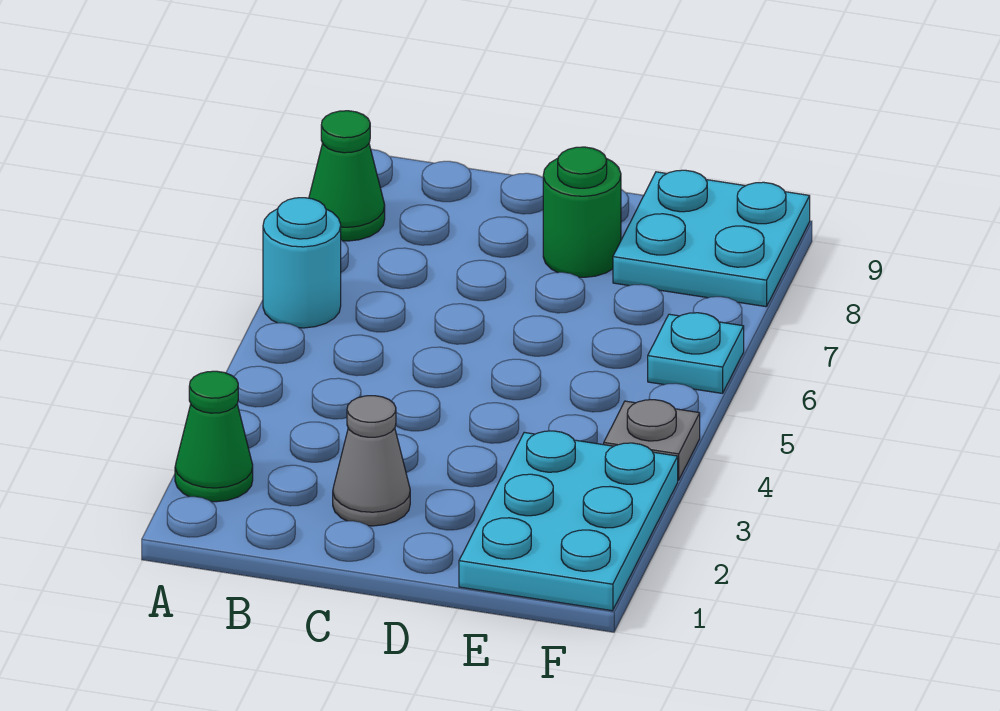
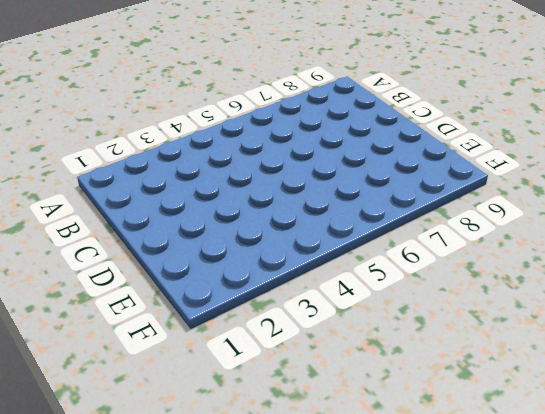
none -> green cone A2 level 1
none -> cyan round brick A6 level 1

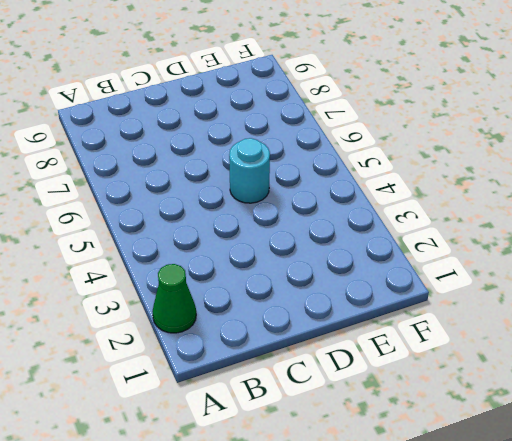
cyan round brick D5 level 1 -> cyan round brick A6 level 1
none -> green cone A8 level 1
none -> grey cone C2 level 1

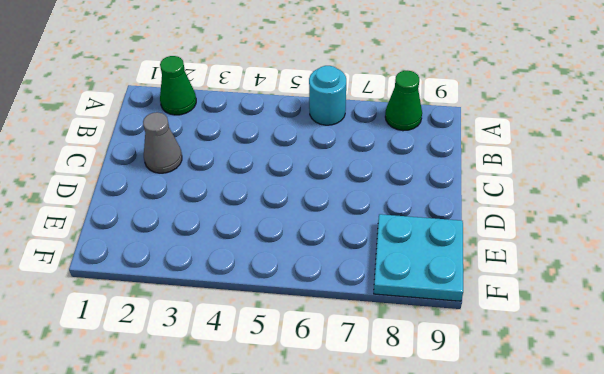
none -> green round brick D8 level 1
none -> cyan plate E1:F3 level 1

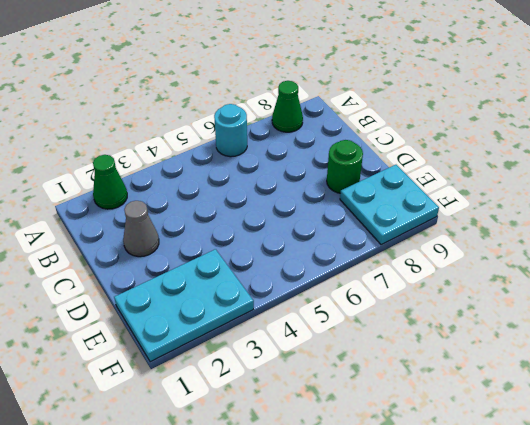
none -> grey plate F4 level 1
none -> cyan plate F6 level 1

